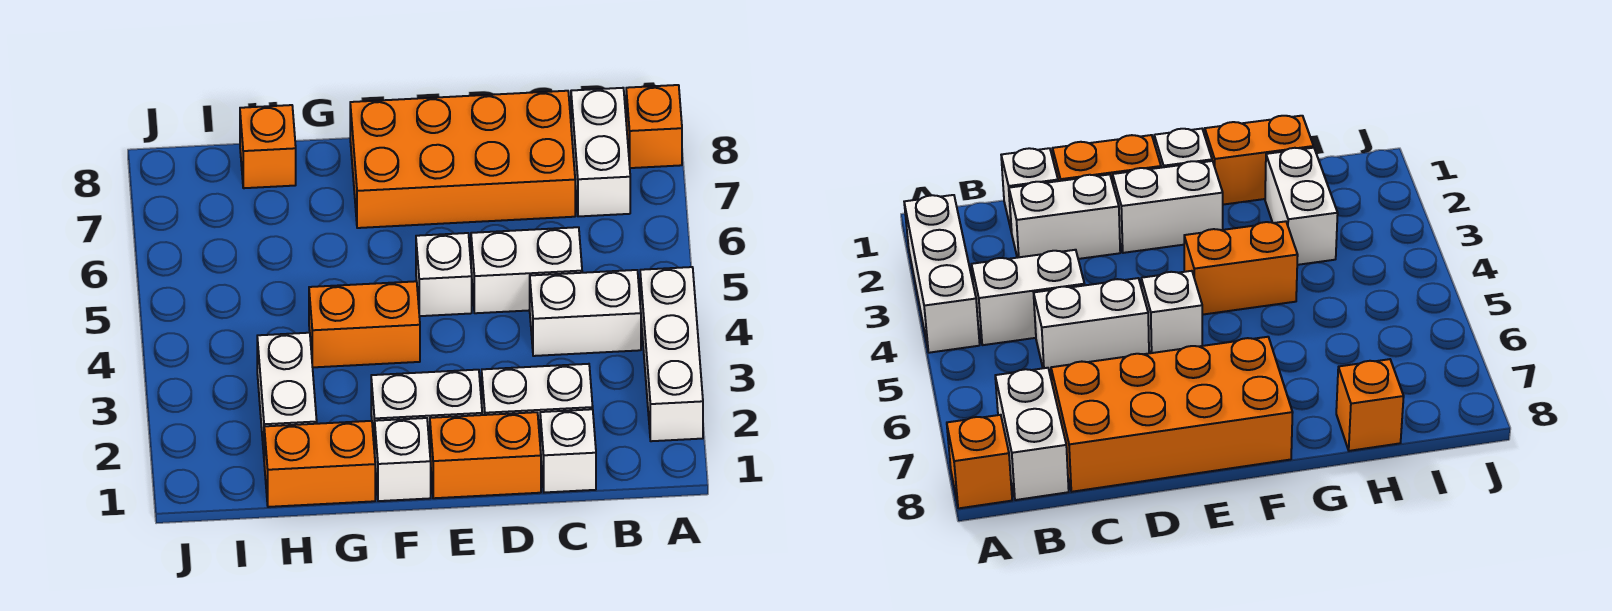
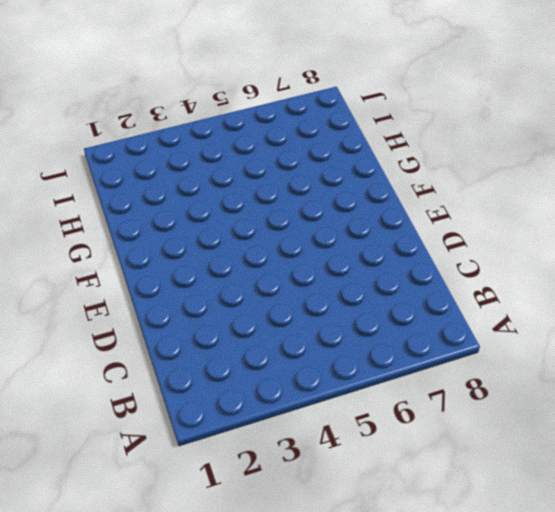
none -> white brick A2:A4 level 1
none -> orange brick A8 level 1
none -> white brick B4:C4 level 1

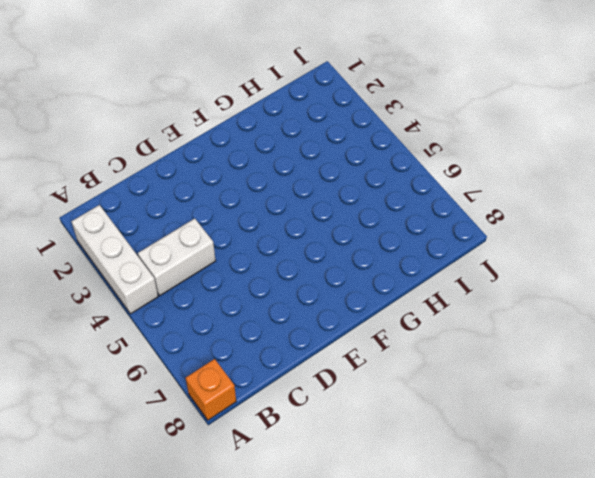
none -> white brick B7:B8 level 1
none -> white brick C1 level 1
none -> white brick C2:D2 level 1

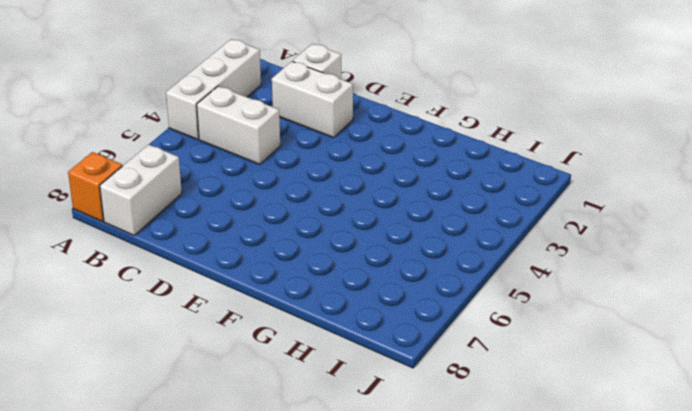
none -> white brick C5:D5 level 1
none -> orange brick C7:F8 level 1
none -> orange brick D1:E1 level 1

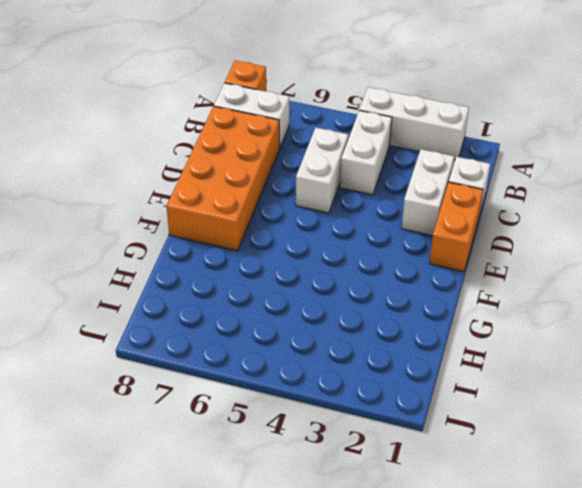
none -> white brick E2:F2 level 1
none -> white brick E5 level 1
none -> white brick F1 level 1

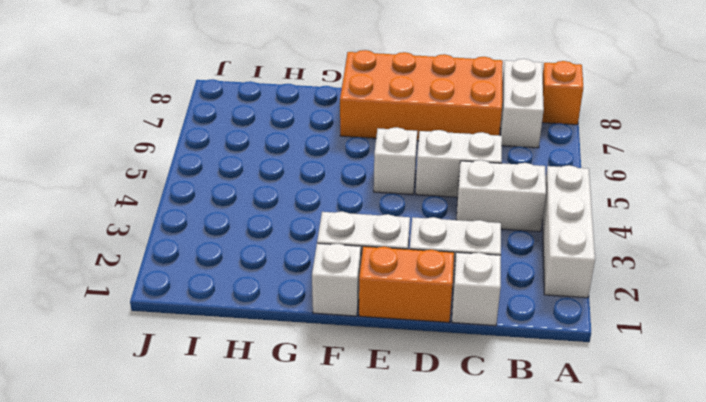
none -> orange brick F4:G4 level 1
none -> orange brick G1:H1 level 1
none -> white brick H2:H3 level 1

